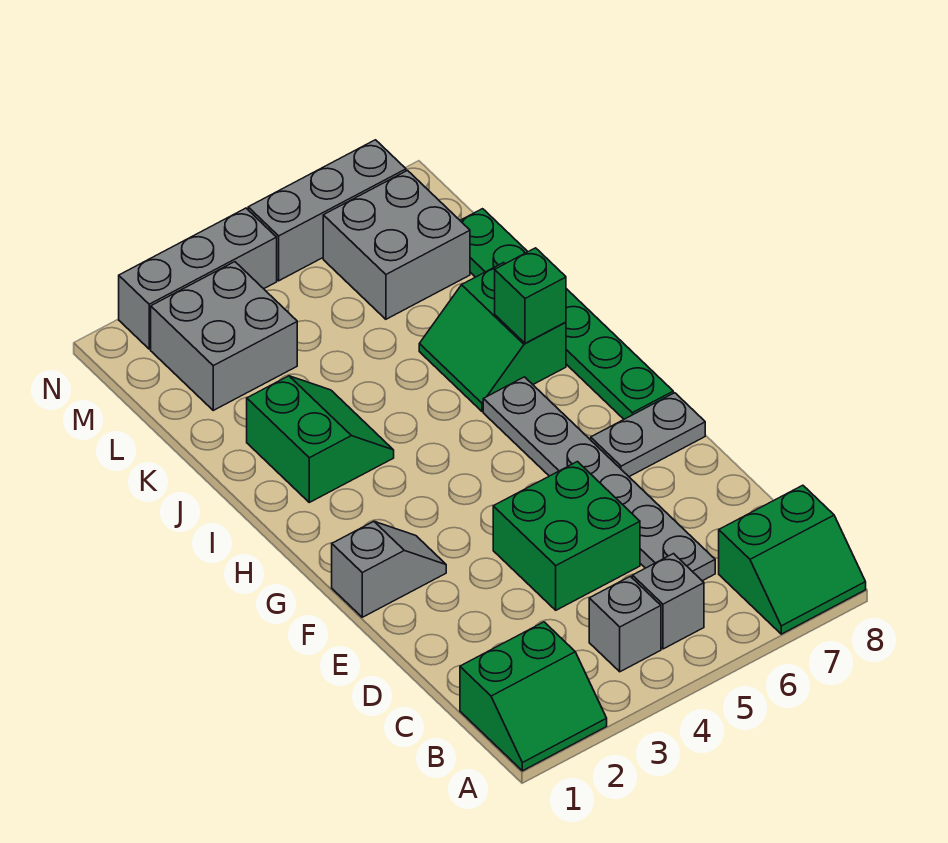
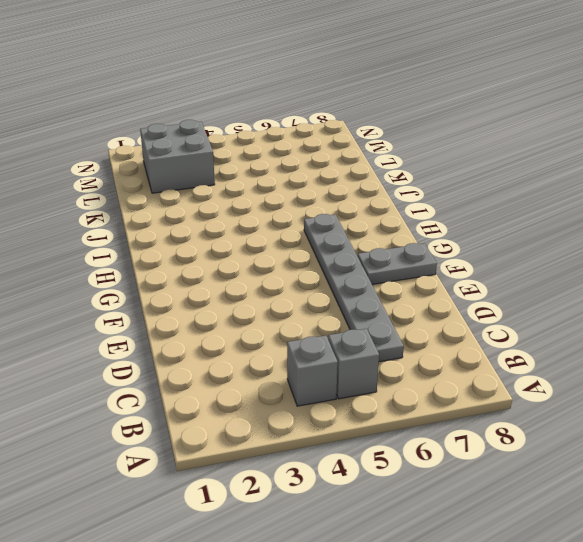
none -> green slope A1:B2 level 1 top B
none -> green slope A7:B8 level 1 top B
none -> green brick D4:E5 level 1

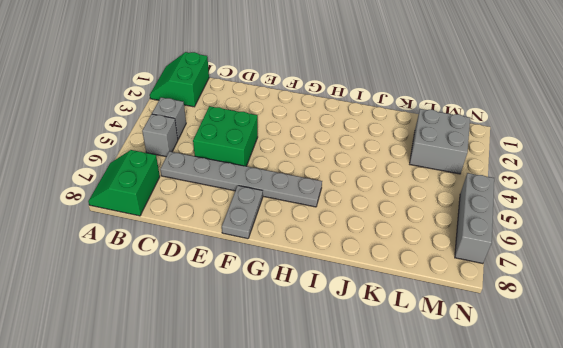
none -> grey slope F1:F2 level 1 top 1
none -> green plate G8:L8 level 1
none -> green slope I2:J3 level 1 top 2

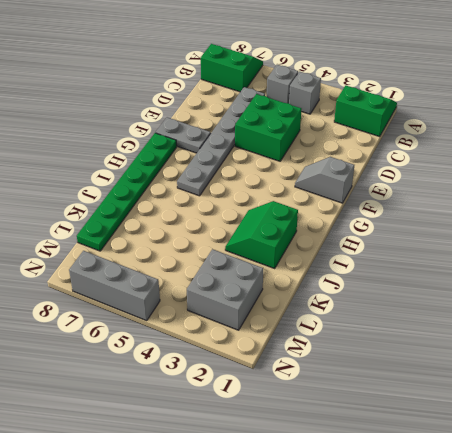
none -> green slope I6:J7 level 1 top 7
none -> grey brick L6:M7 level 1
none -> grey brick N2:N4 level 1

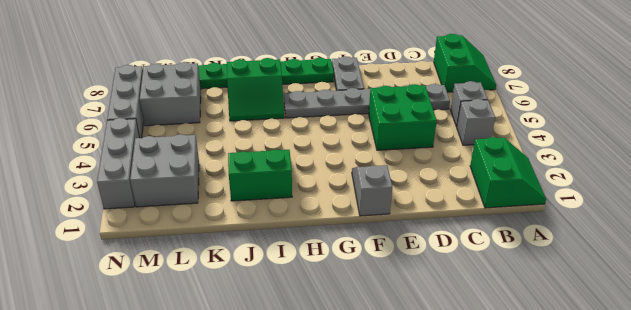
none -> green brick I7 level 2

